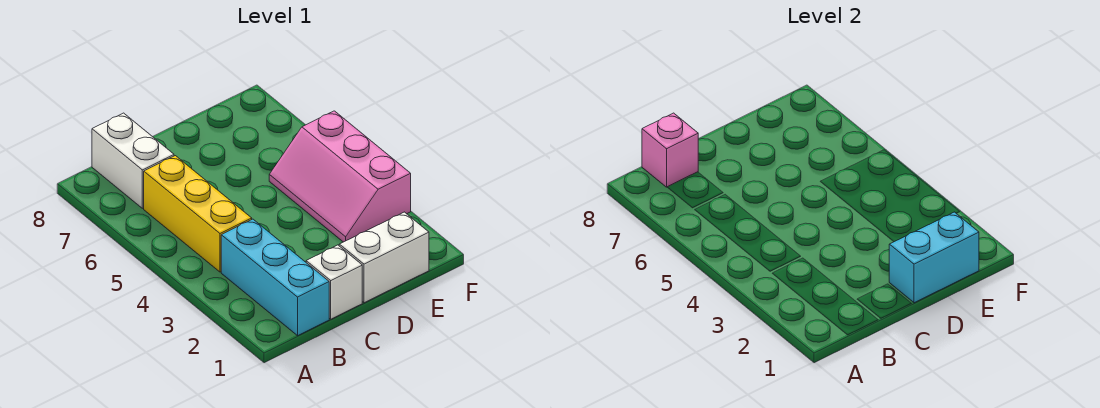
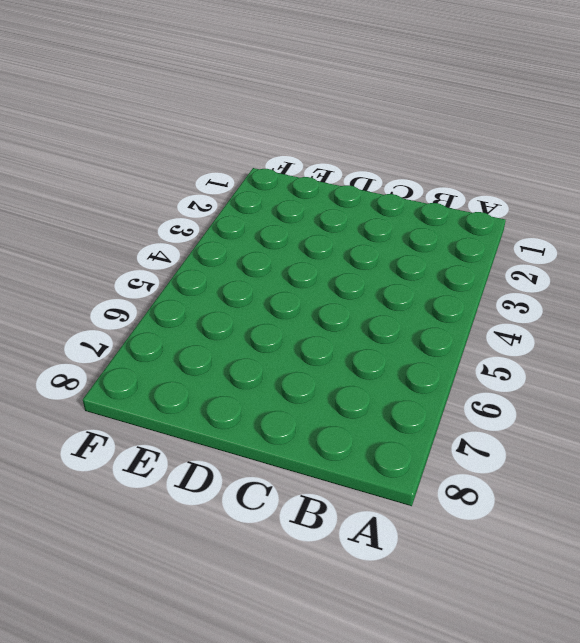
none -> cyan brick B1:B3 level 1
none -> yellow brick B4:B6 level 1

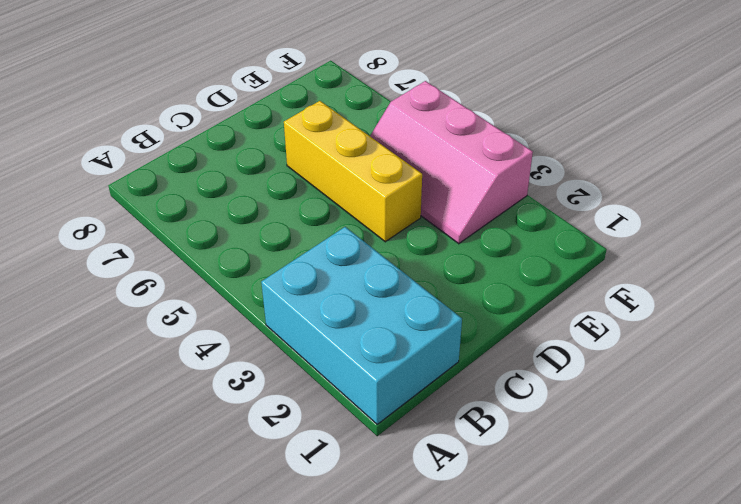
cyan brick A1:B3 level 1 -> cyan brick B1:B3 level 1
yellow brick D4:D6 level 1 -> yellow brick B4:B6 level 1
none -> white brick B7:B8 level 1
none -> white brick C1 level 1

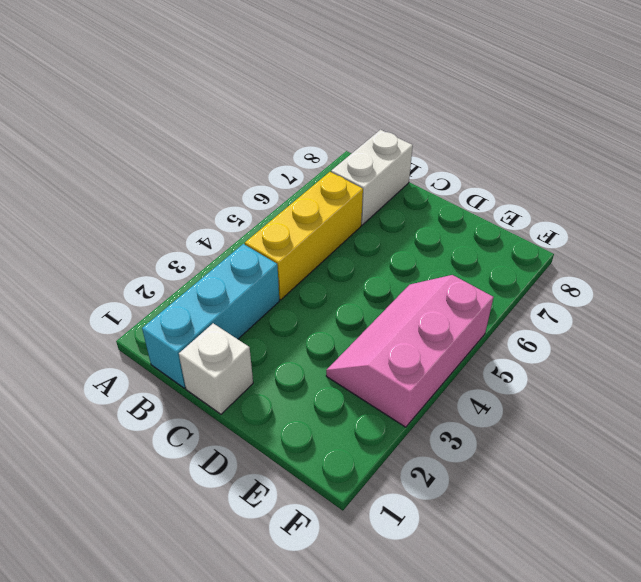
none -> white brick D1:E1 level 1
none -> pink brick B8 level 2

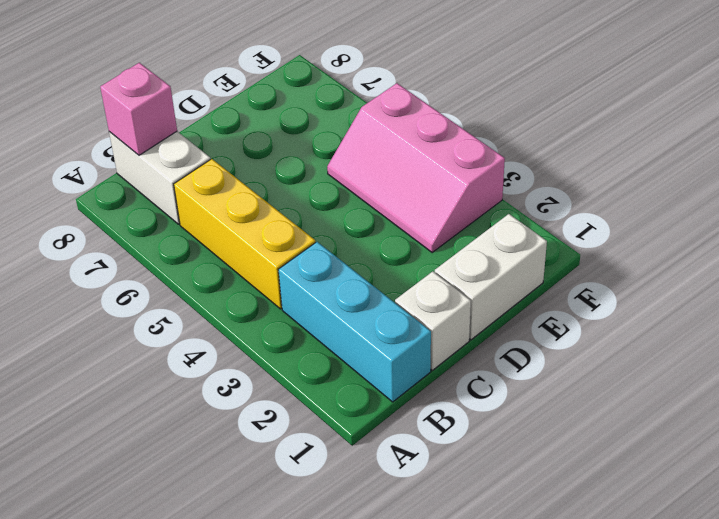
none -> cyan brick D1:E1 level 2

